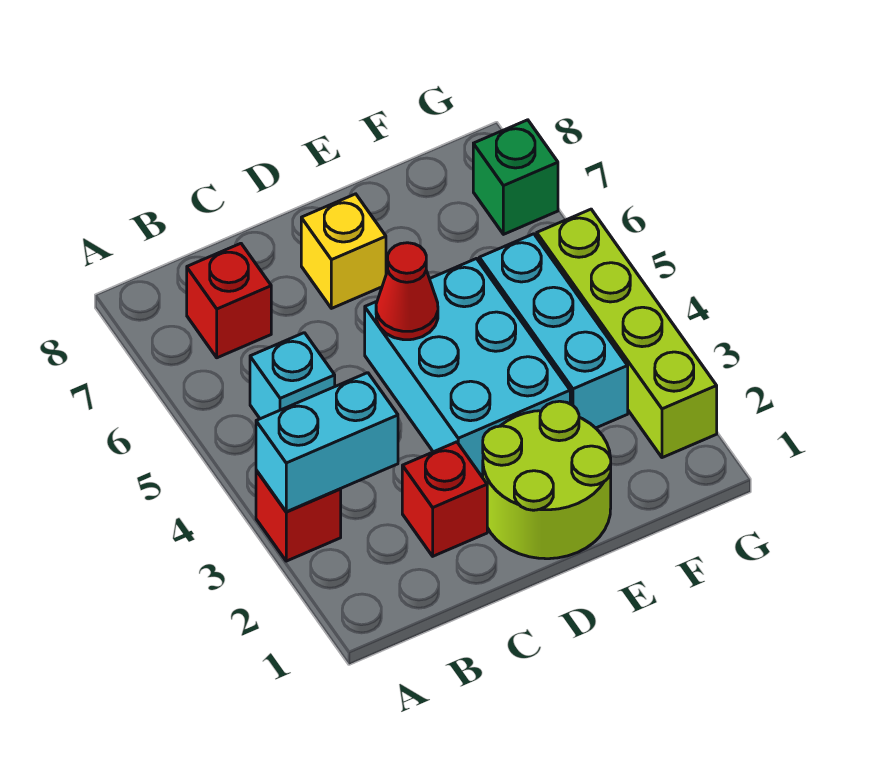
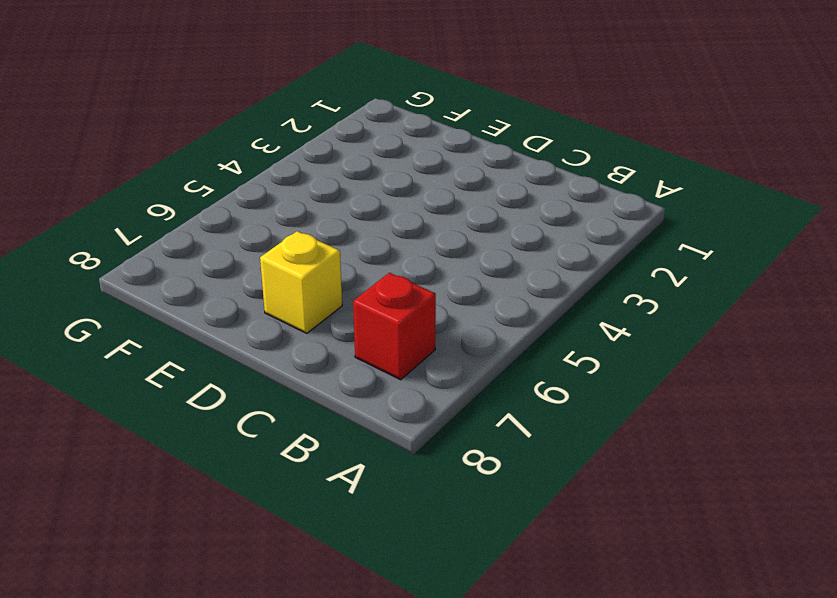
none -> red brick A3 level 1
none -> cyan brick B5 level 1
none -> red brick C2 level 1

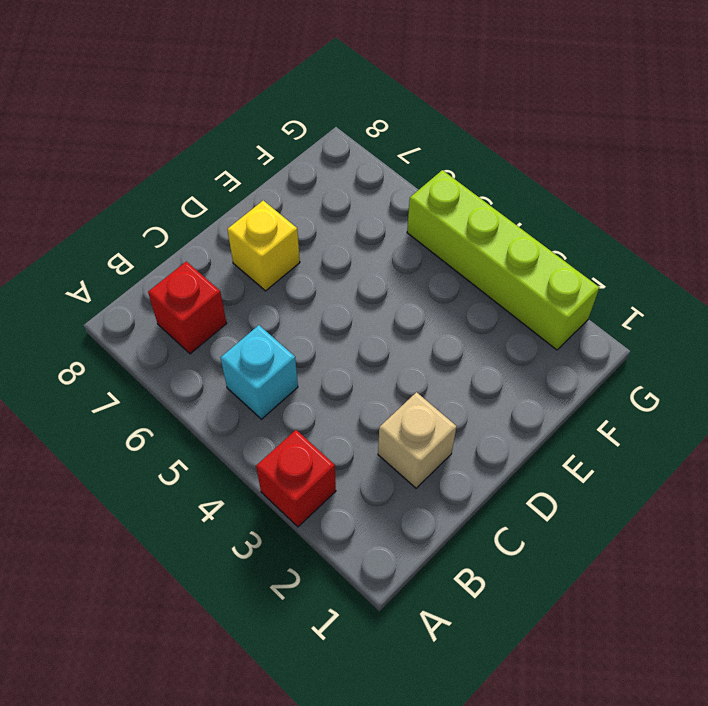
tan brick C2 level 1 -> red brick C2 level 1
none -> lime round brick D1:E2 level 1
none -> cyan brick D3:E5 level 1
none -> cyan brick F3:F5 level 1

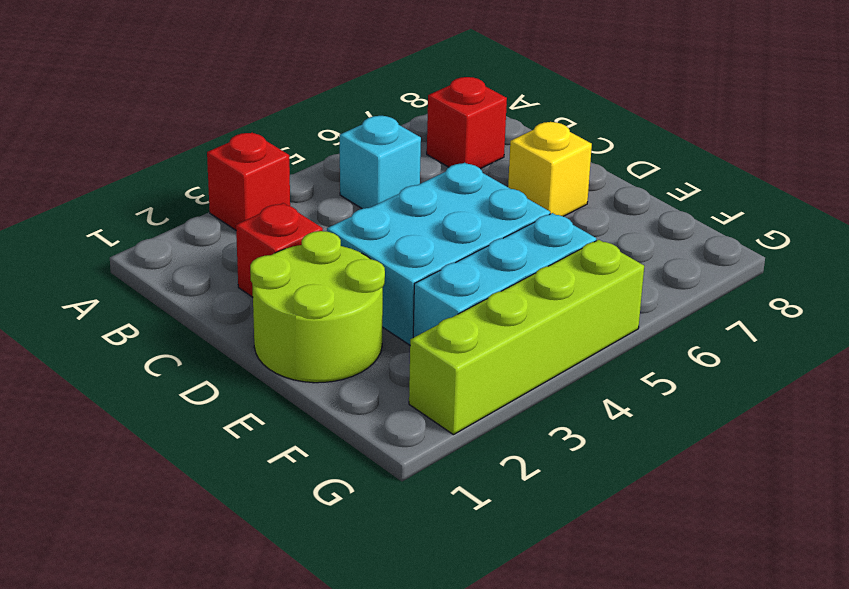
none -> green brick G7 level 1
none -> cyan brick A3:B3 level 2
none -> red cone D5 level 2

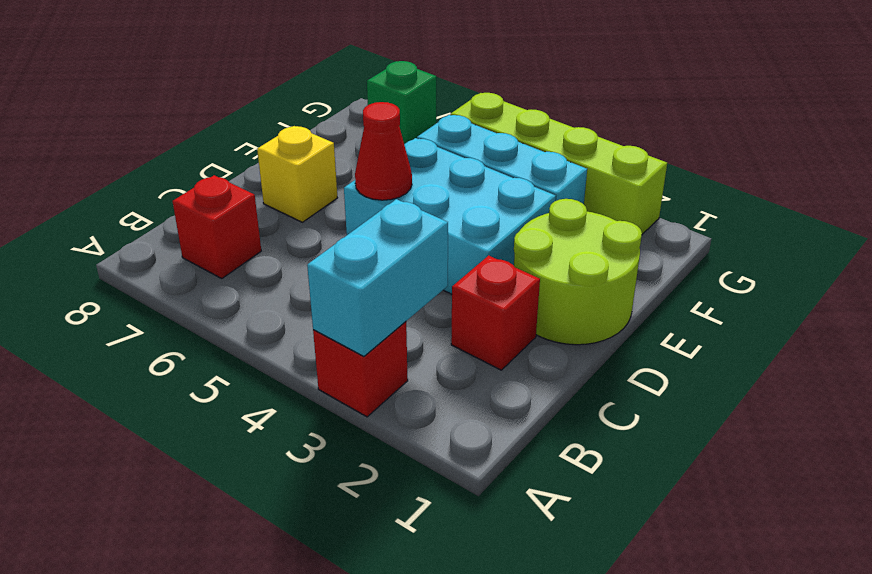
none -> cyan brick B5 level 1

